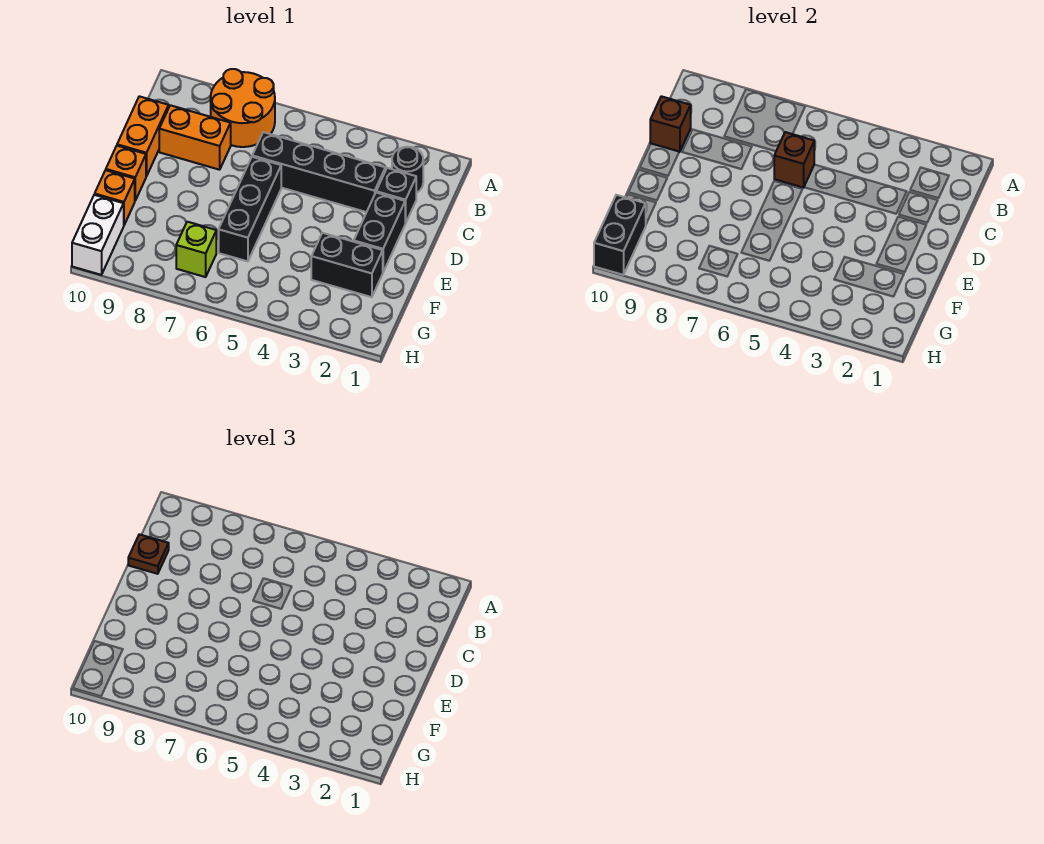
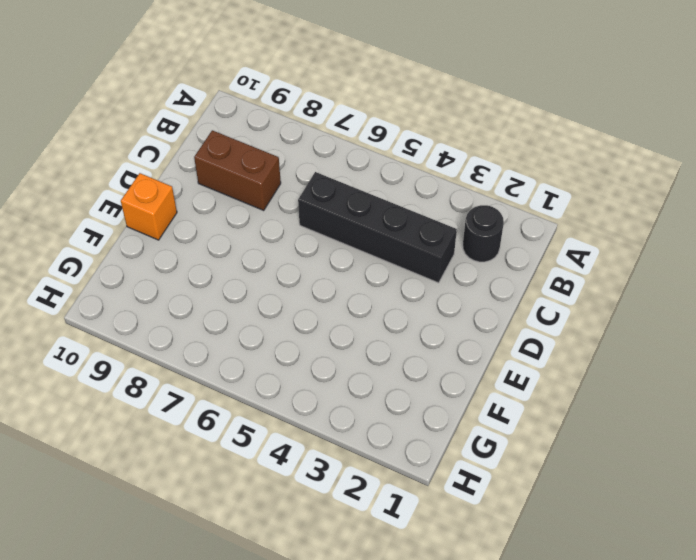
brown brick C8:C9 level 1 -> orange brick C8:C9 level 1
none -> orange round brick A7:B8 level 1
none -> black brick C2 level 1
none -> orange brick C10:D10 level 1

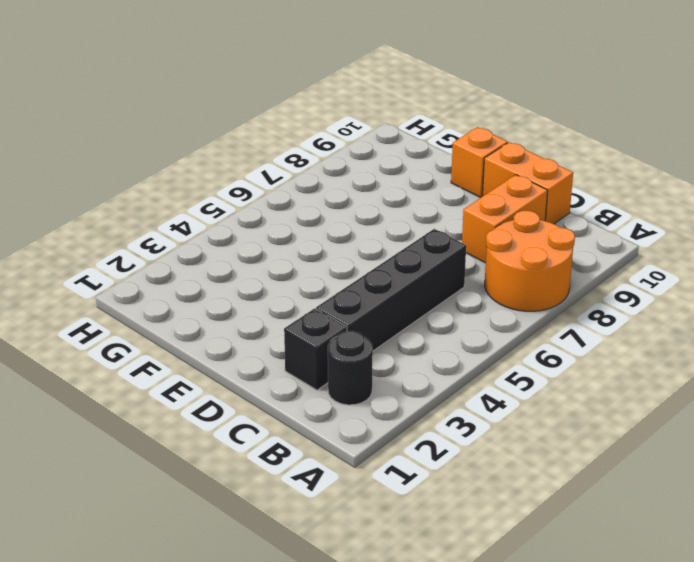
none -> black brick D2:E2 level 1
none -> black brick D6:F6 level 1
none -> black brick F2:F3 level 1

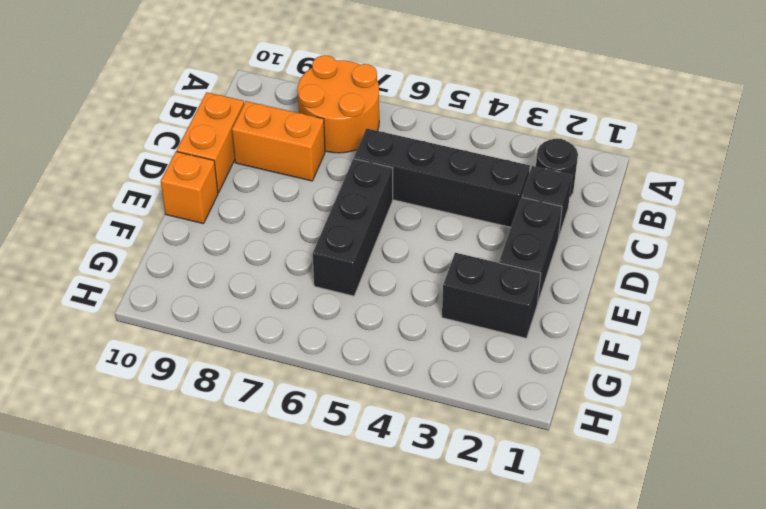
none -> orange brick F10 level 1
none -> lime brick G7 level 1
none -> white brick G10:H10 level 1

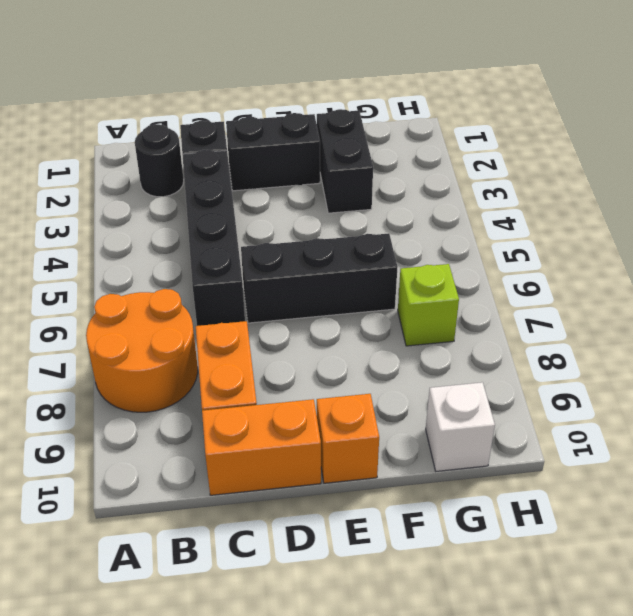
white brick G10 level 1 -> white brick G10:H10 level 1
none -> orange brick F10 level 1
none -> brown brick C6 level 2
none -> brown brick C10 level 2

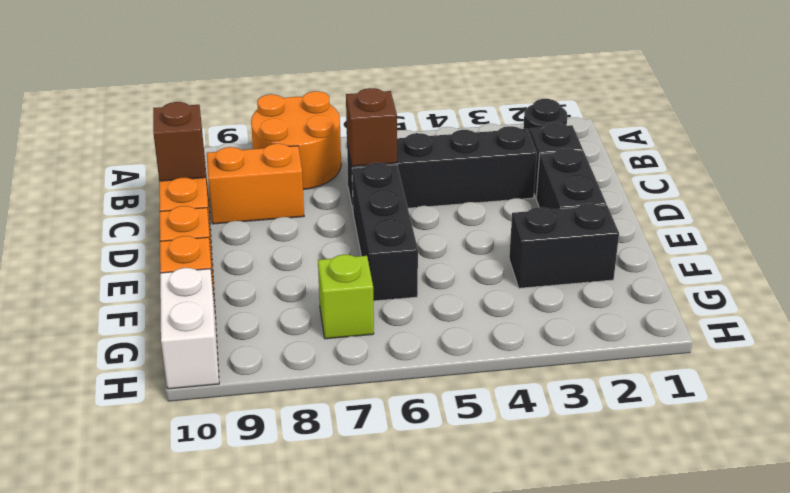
none -> black brick G10:H10 level 2
none -> brown plate C10 level 3

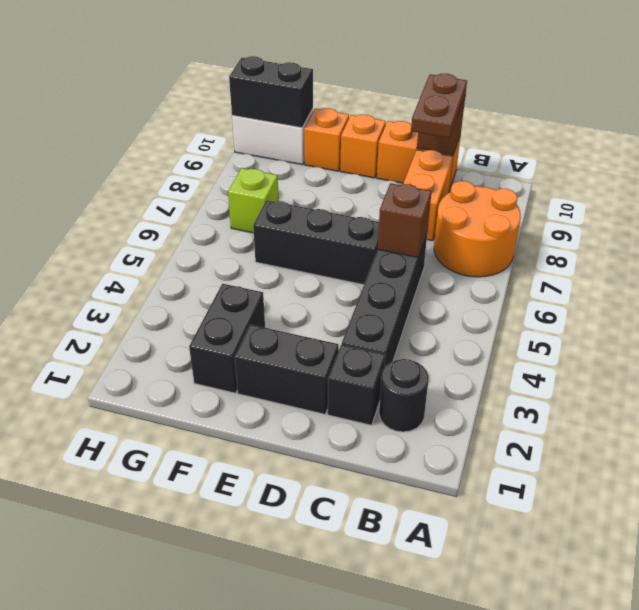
brown plate C9:C10 level 3 -> brown plate C10 level 3

